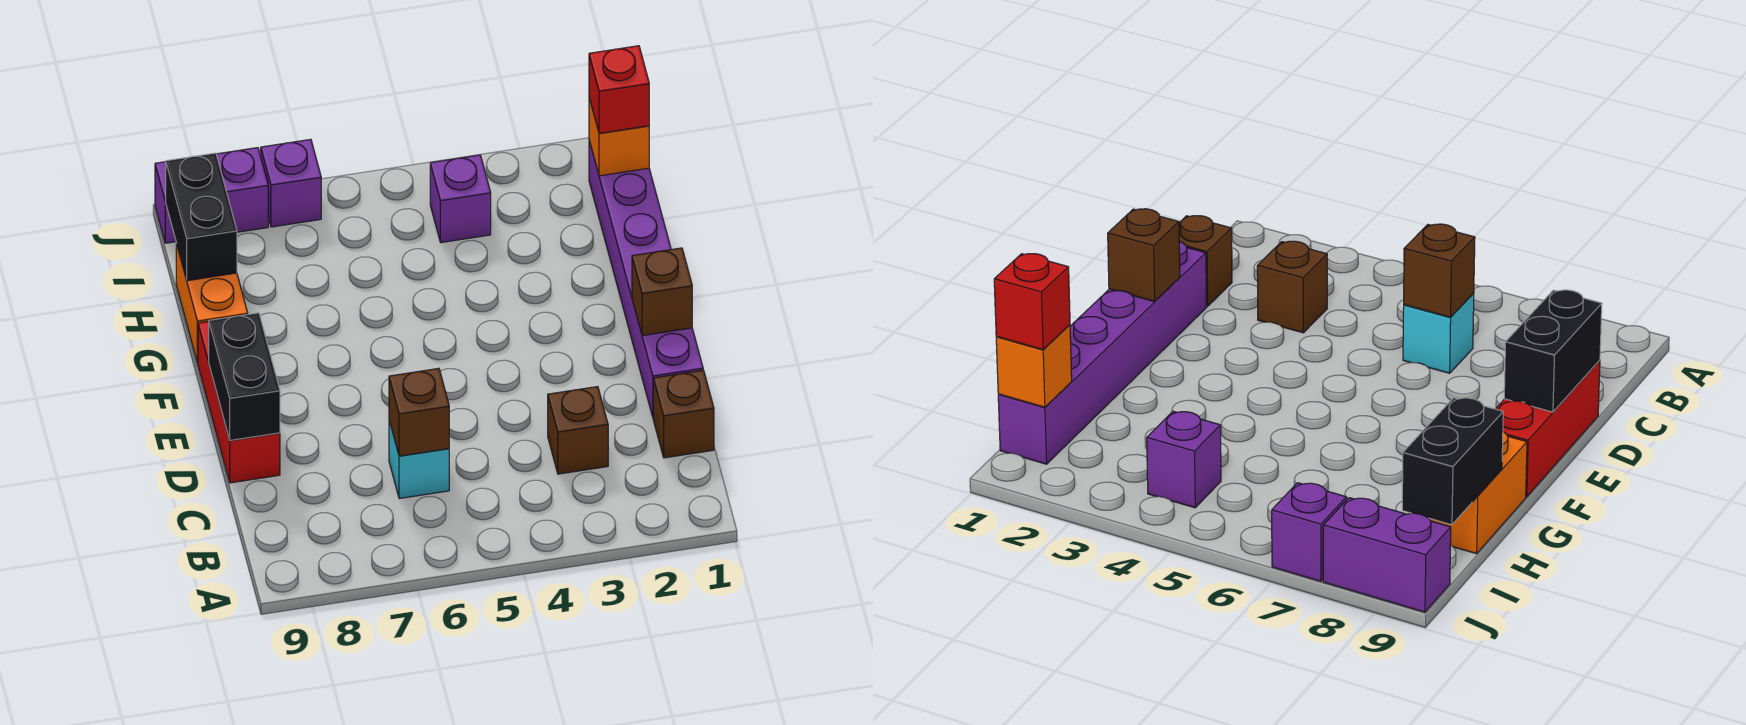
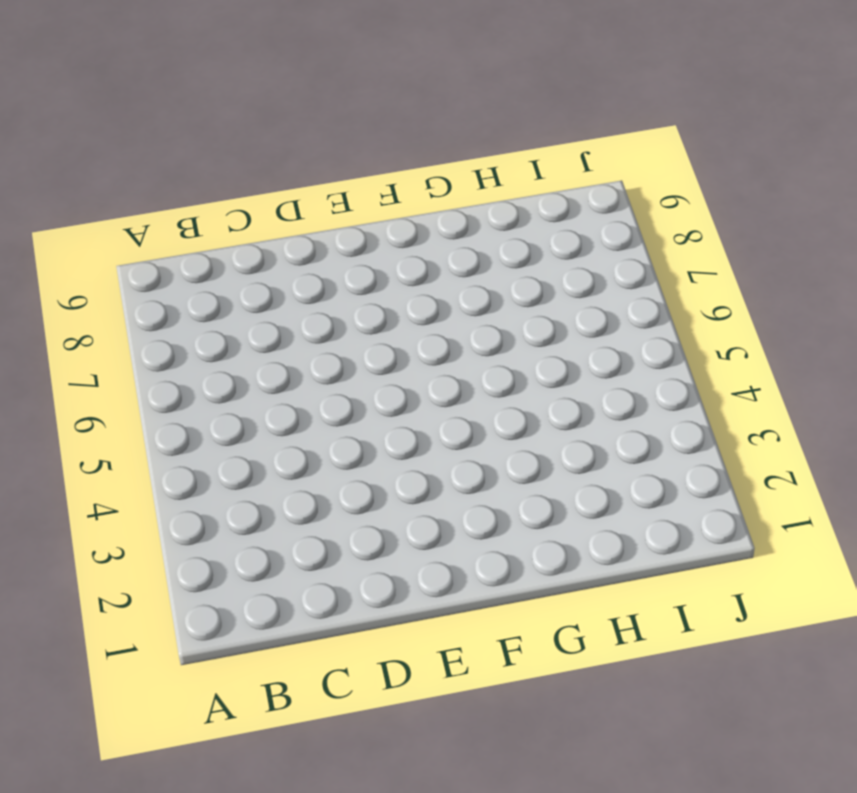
none -> brown brick C1 level 1
none -> brown brick C3 level 1
none -> cyan brick C6 level 1

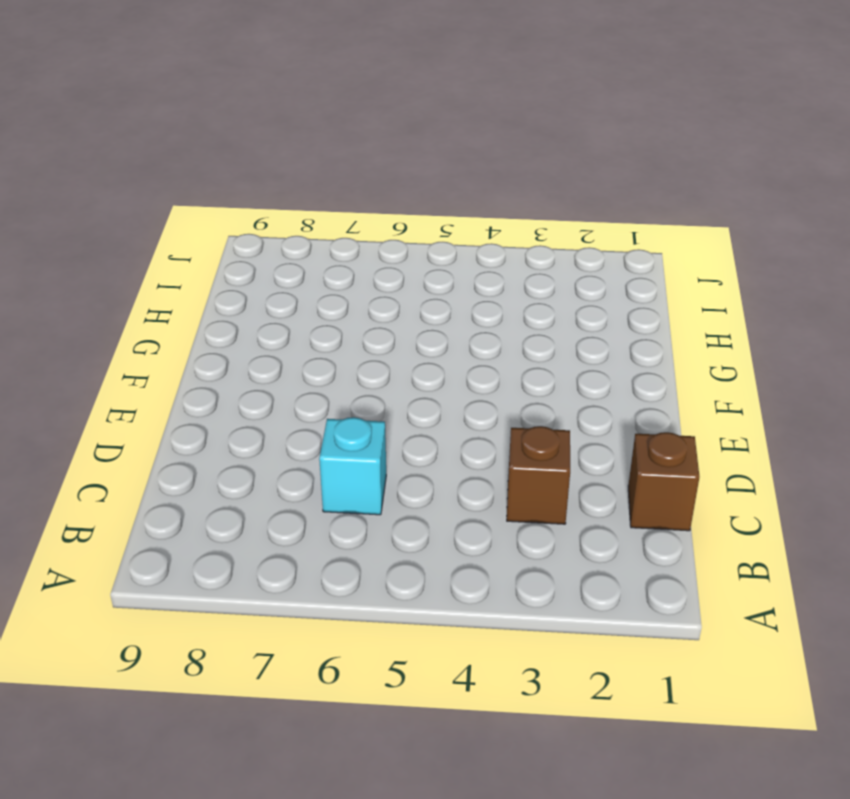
none -> purple brick D1:I1 level 1
none -> red brick D9:F9 level 1
none -> orange brick G9:H9 level 1

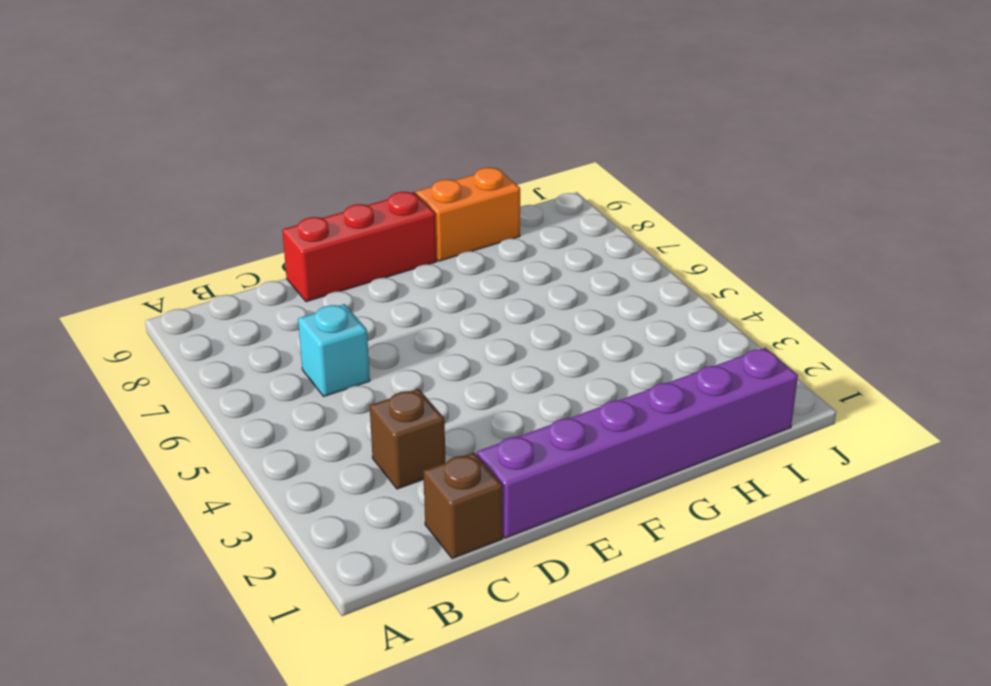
none -> purple brick I4 level 1
none -> purple brick J7 level 1
none -> purple brick J8:J9 level 1

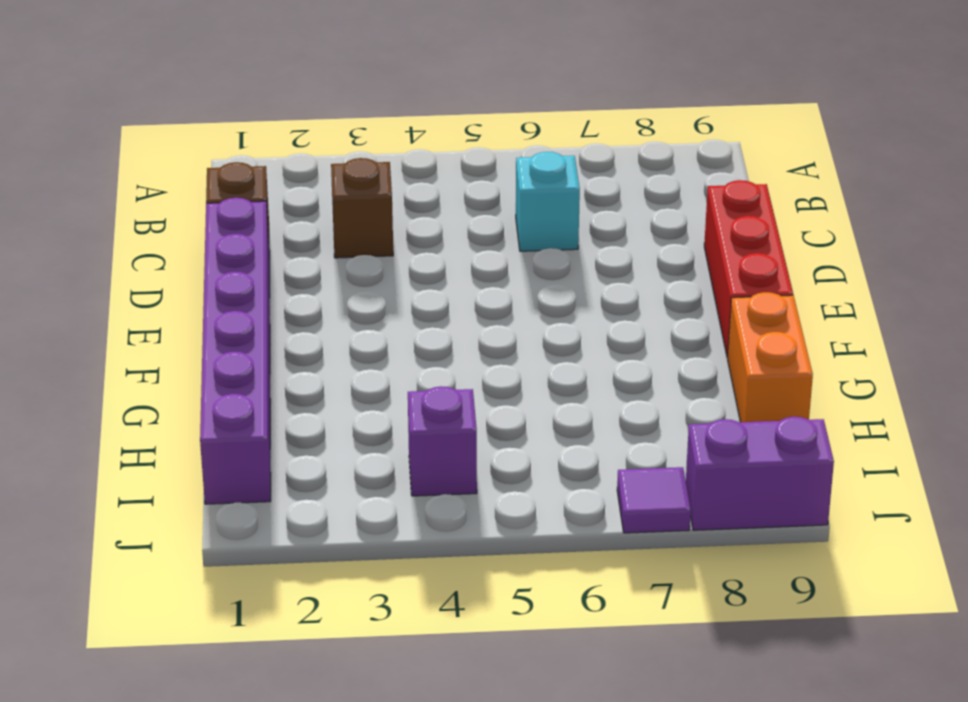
purple tile J7 level 1 -> purple brick J7 level 1
none -> brown brick C6 level 2
none -> black brick D9:E9 level 2
none -> brown brick E1 level 2

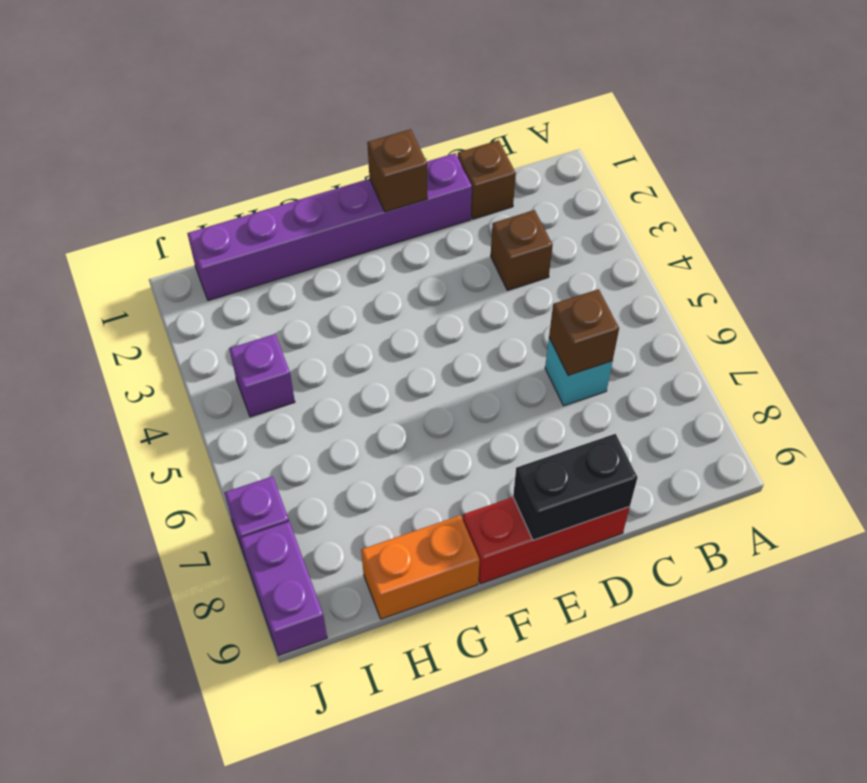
none -> black brick H9:I9 level 2
none -> orange brick I1 level 2
none -> red brick I1 level 3

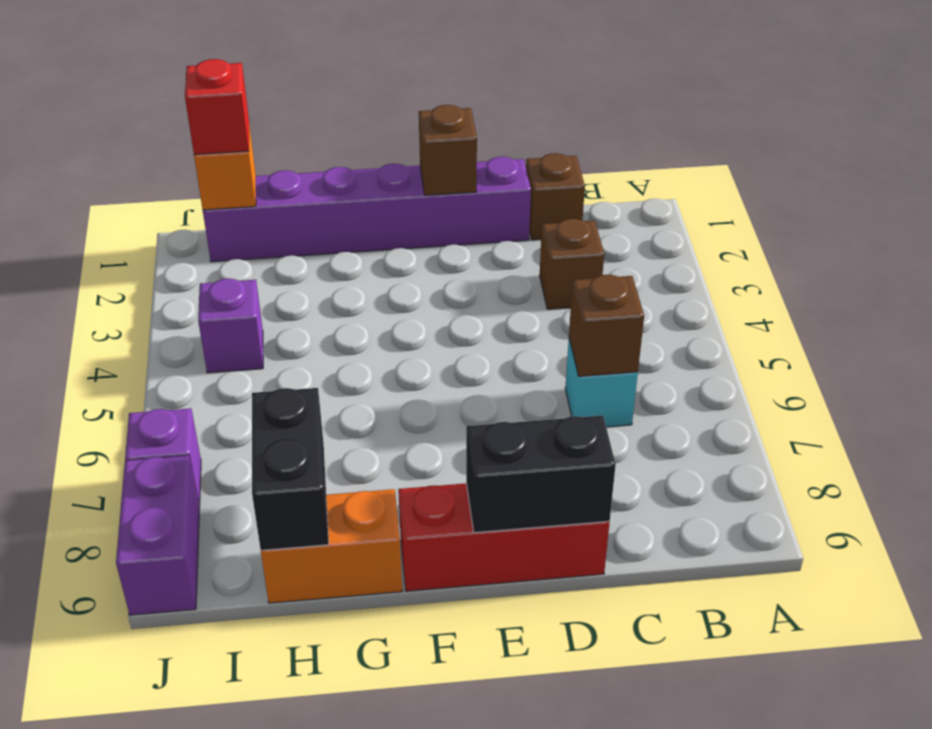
black brick H8:H9 level 2 -> black brick H9:I9 level 2

